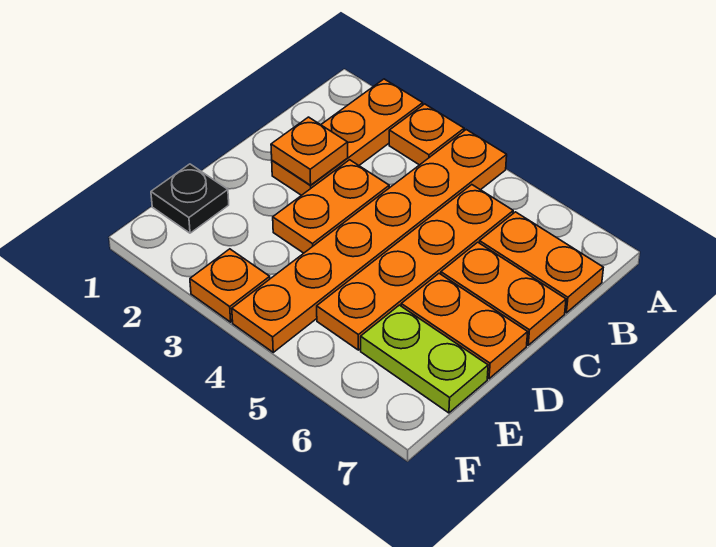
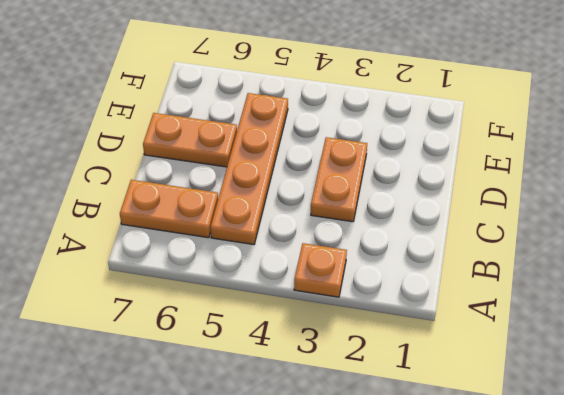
none -> orange plate A2:C2 level 1
none -> orange plate A4:F4 level 1
none -> orange plate C6:C7 level 1

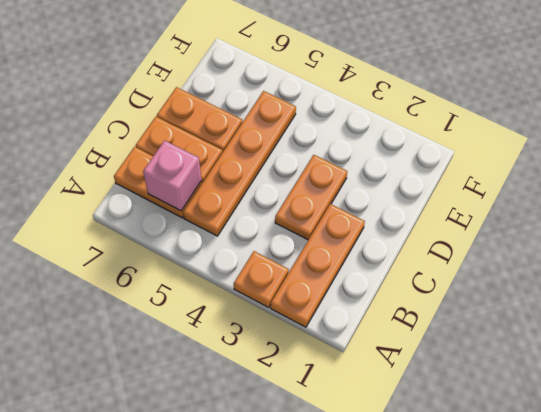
pink brick B6 level 2 -> none
none -> orange plate A4:F4 level 1
none -> black plate E1 level 1
none -> lime plate E6:E7 level 1

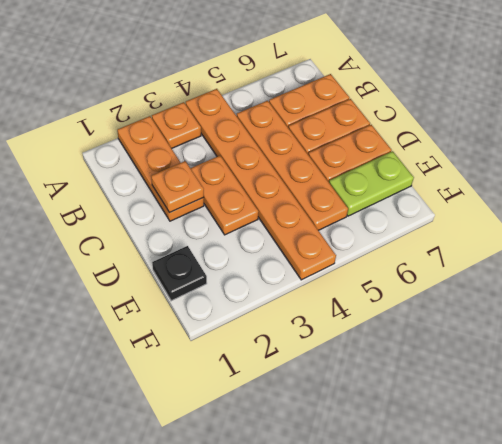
none -> orange plate F3 level 1

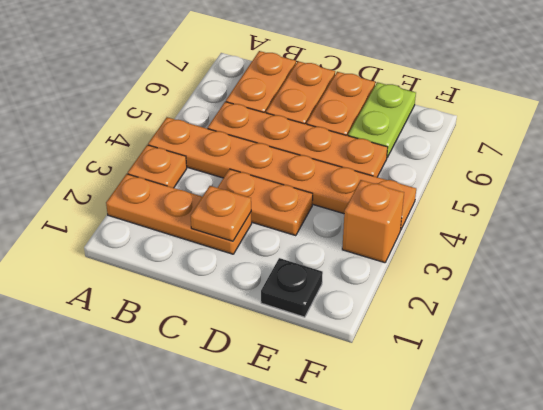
orange brick F3 level 1 -> orange plate F3 level 1

